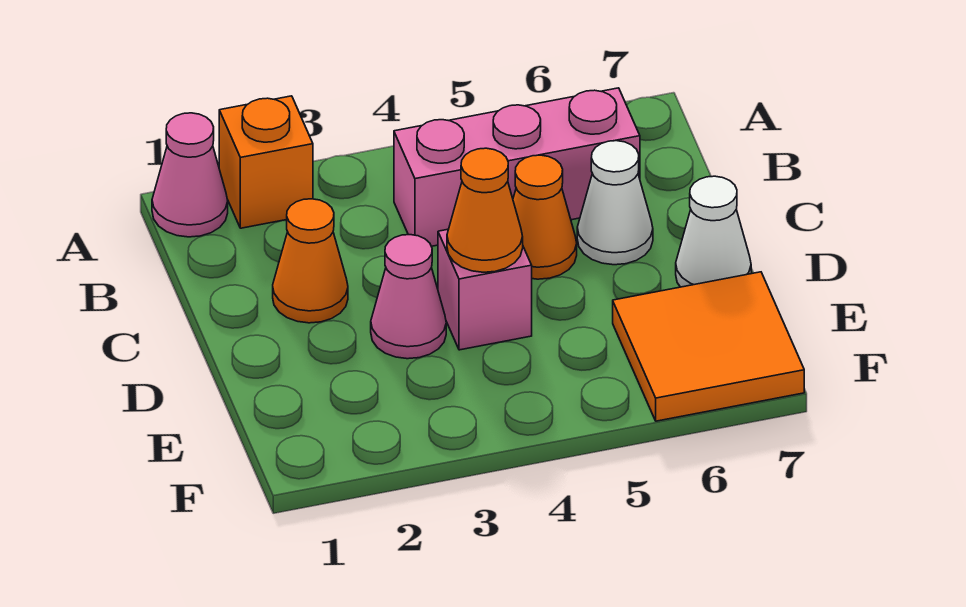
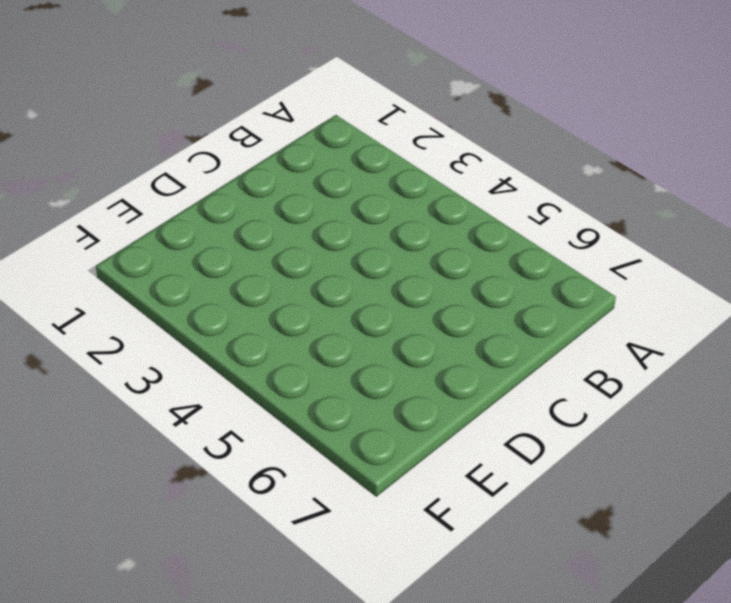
none -> pink cone A1 level 1
none -> orange brick A2 level 1

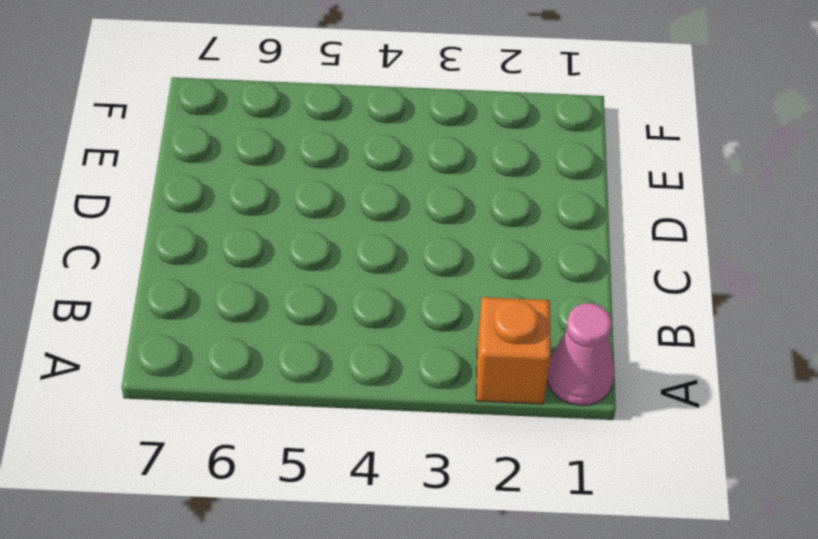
none -> pink brick B4:B6 level 1
none -> orange cone C2 level 1

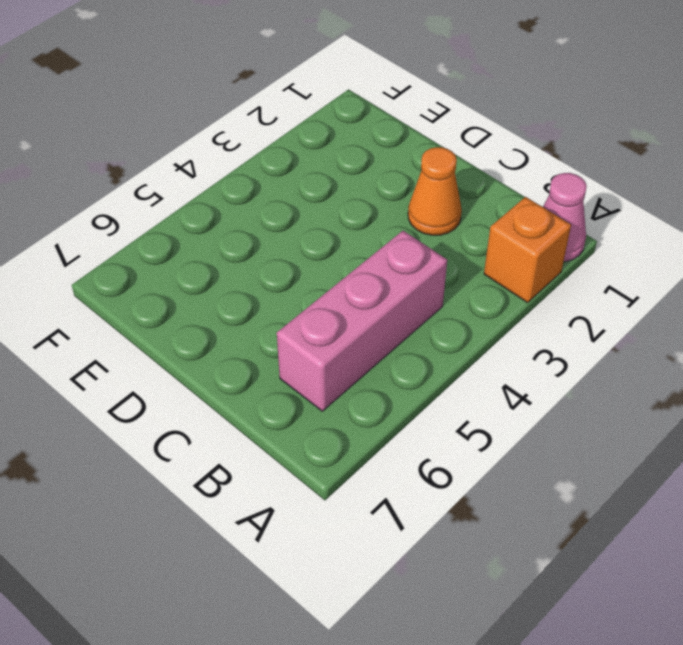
none -> orange cone C5 level 1
none -> white cone C6 level 1

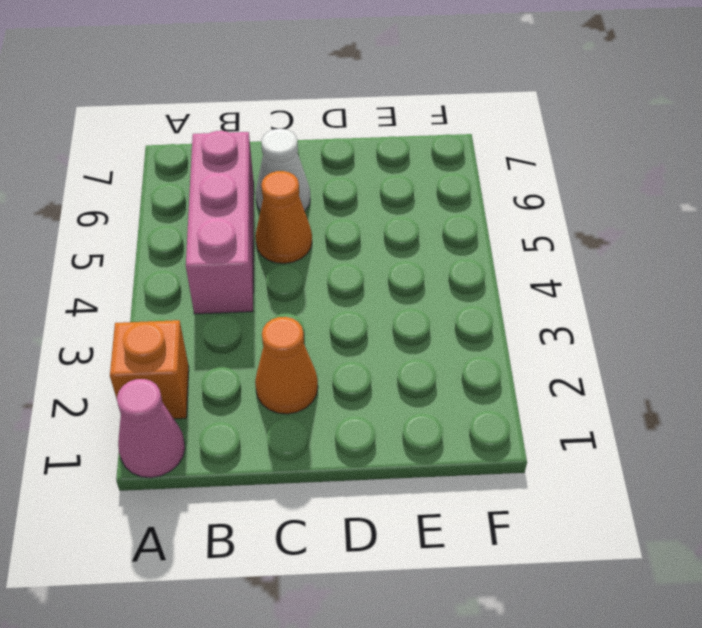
none -> pink cone D3 level 1
none -> pink brick D4 level 1

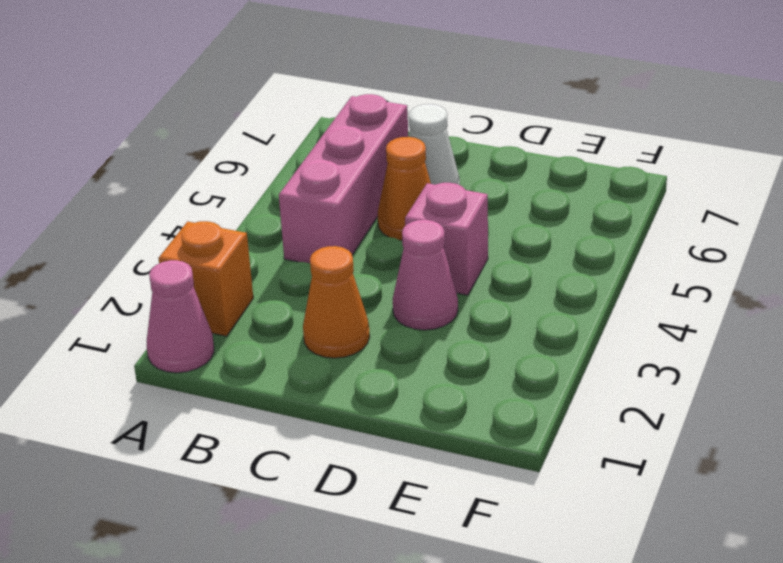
none -> white cone D7 level 1
none -> orange tile E6:F7 level 1

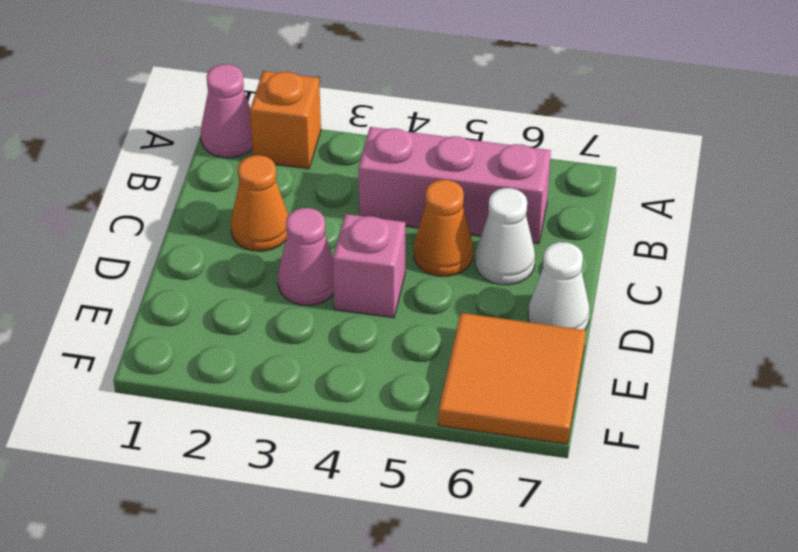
none -> orange cone D4 level 2

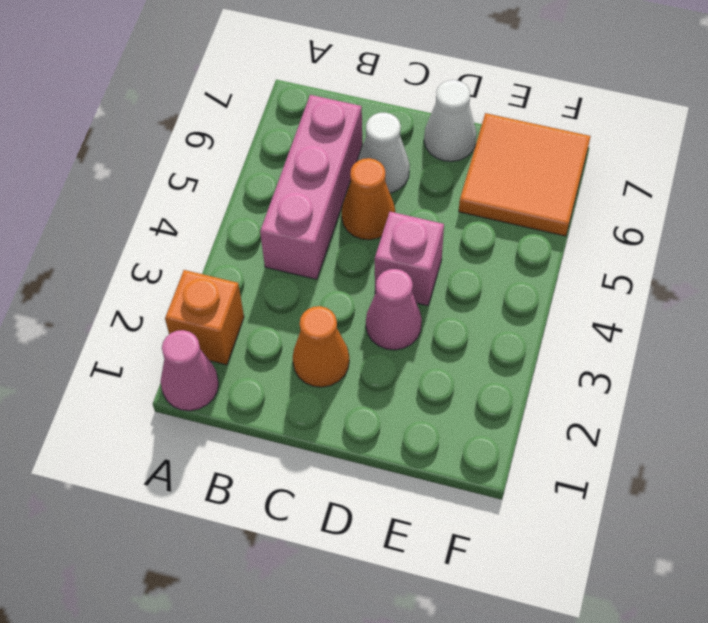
none -> orange cone D4 level 2

